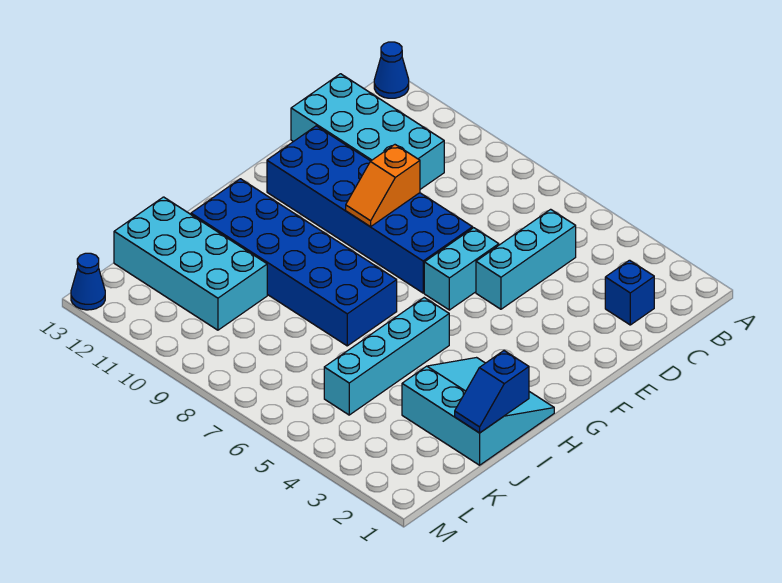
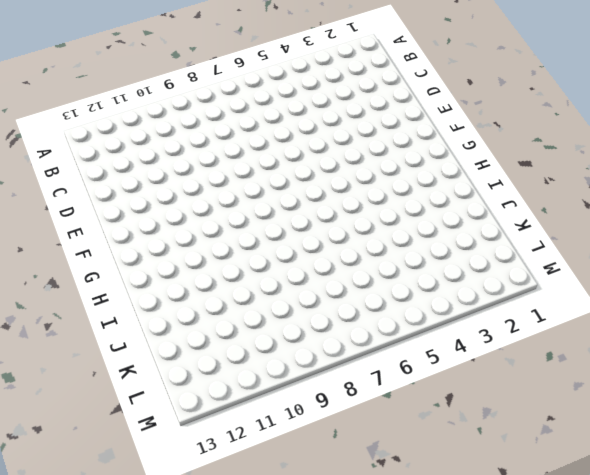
none -> blue cone A13 level 1
none -> blue brick C2 level 1
none -> cyan brick C5:E5 level 1

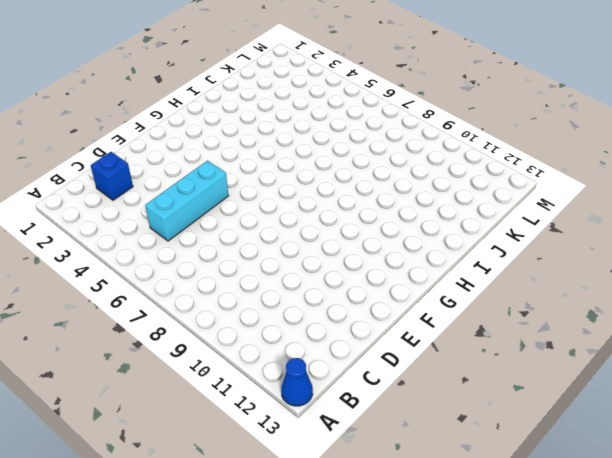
none -> cyan brick C10:D13 level 1
none -> cyan brick E6:F6 level 1
none -> blue brick E7:F12 level 1

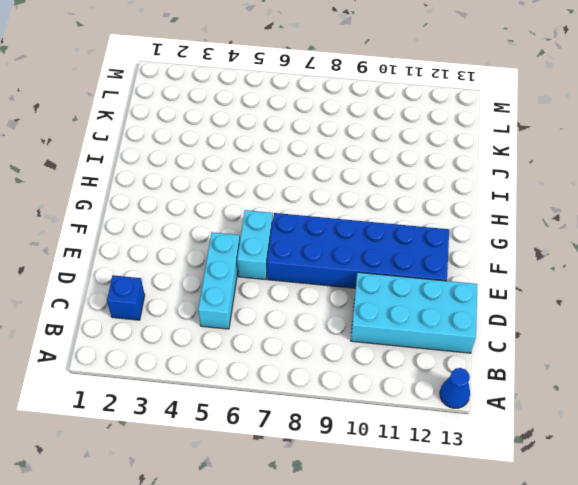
none -> cyan slope H1:J3 level 1 top J
none -> cyan brick H5:K5 level 1
none -> blue brick H7:I12 level 1

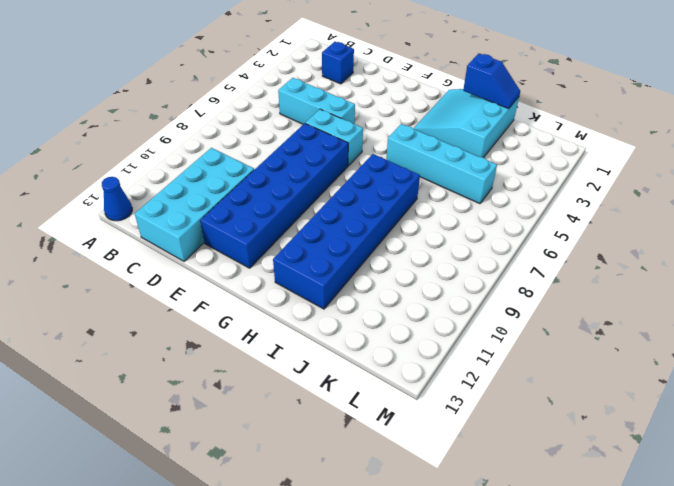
none -> cyan brick J10:K13 level 1
none -> blue cone M13 level 1
none -> orange slope E9:F9 level 2 top E

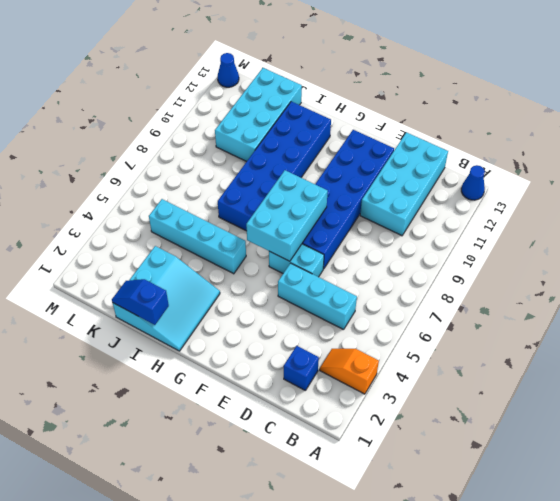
orange slope A3:B3 level 1 top A -> orange slope E9:F9 level 2 top E
cyan brick F6:G8 level 2 -> none

